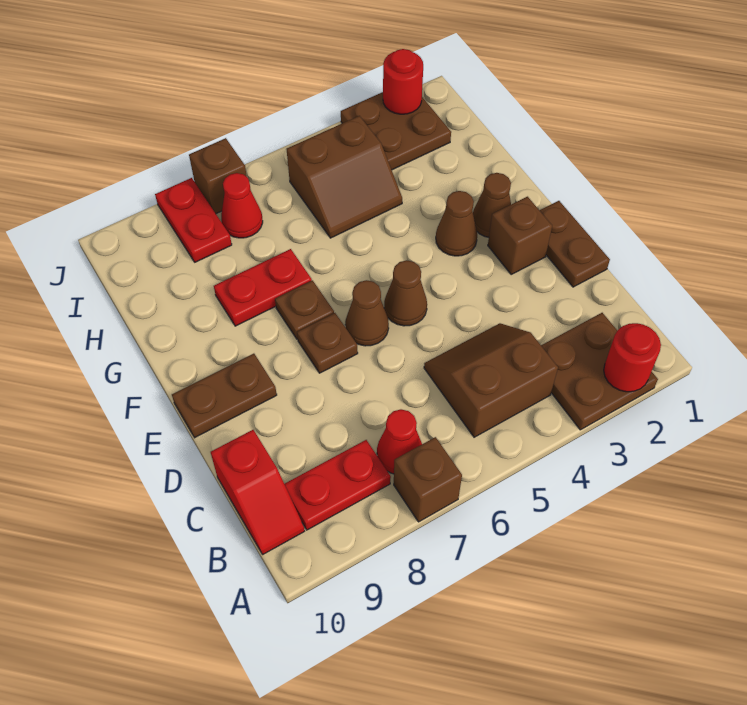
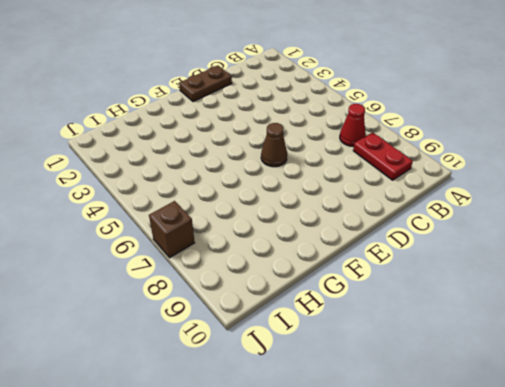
none -> brown plate A2:B3 level 1
none -> brown brick A7 level 1
none -> brown slope B4:C5 level 1 top B

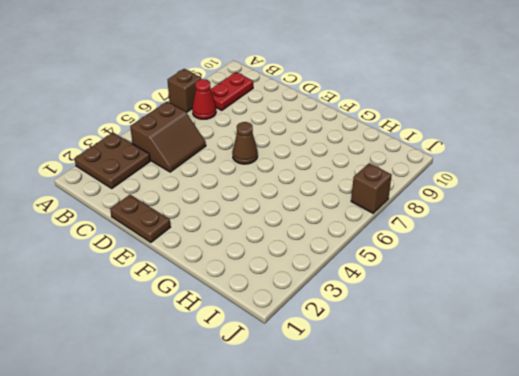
none -> red slope B10:C10 level 1 top C
none -> brown brick E2 level 1
none -> brown cone E5 level 1

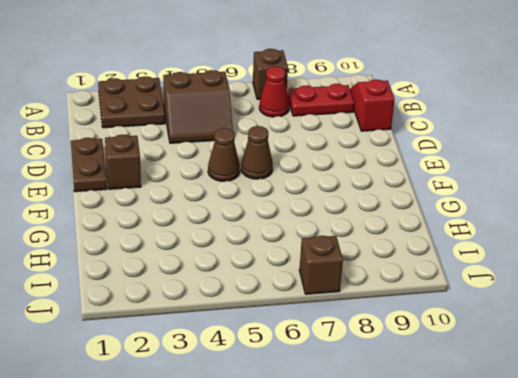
none -> brown plate E7 level 1
none -> brown plate E9:E10 level 1
none -> brown cone F2 level 1

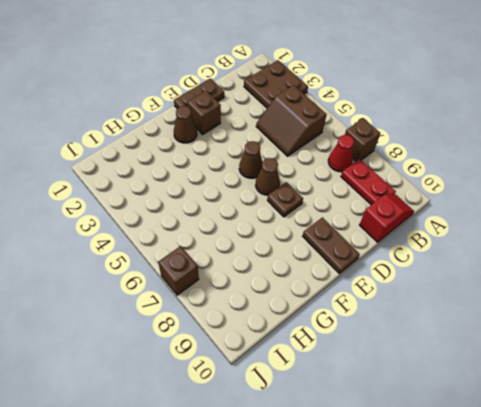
none -> brown cone F3 level 1
none -> brown plate F7 level 1
none -> red plate G7:G8 level 1

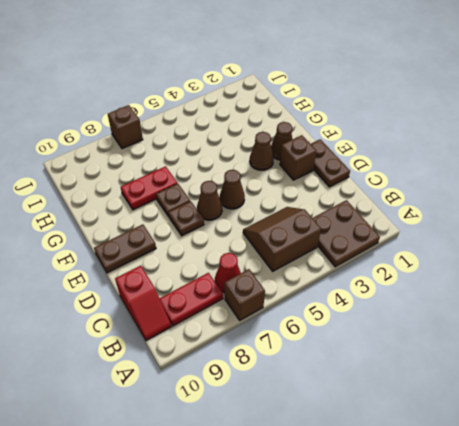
none -> brown slope H4:I5 level 1 top I
none -> brown plate I2:J3 level 1
none -> red cone I7 level 1

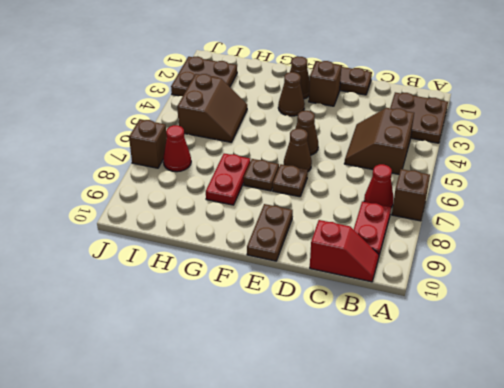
none -> red plate I8:J8 level 1
none -> red round brick A2 level 2
none -> red round brick J2 level 2

